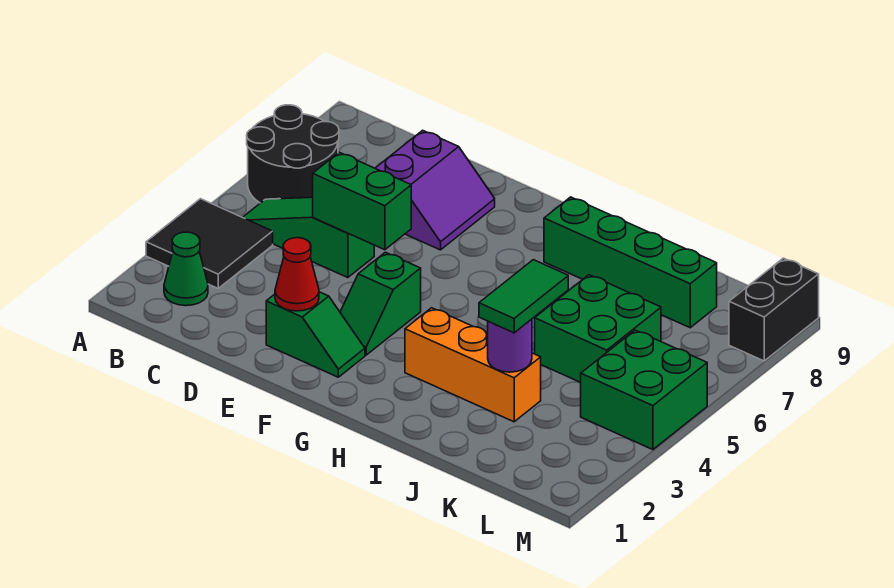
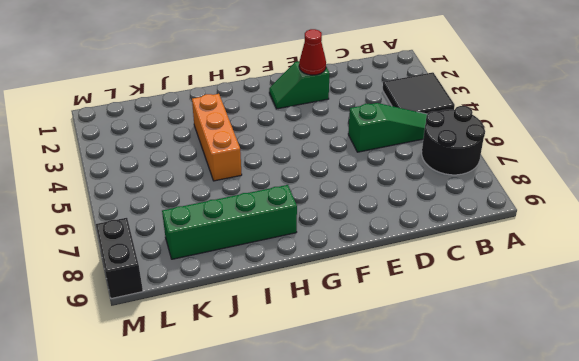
orange brick I3:I5 level 1 -> orange brick H3:J3 level 1
none -> green cone B2 level 1
none -> purple slope D7:E8 level 1 top D
none -> green slope F3:F4 level 1 top 4

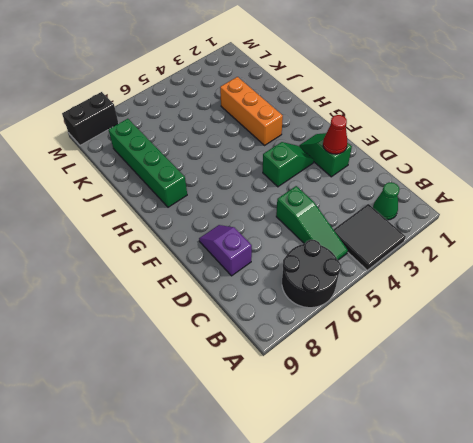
purple slope D8:E8 level 1 top D -> purple slope D7:E8 level 1 top D
none -> green brick J5:K6 level 1
none -> green brick L4:M5 level 1
none -> green brick D5:E5 level 2

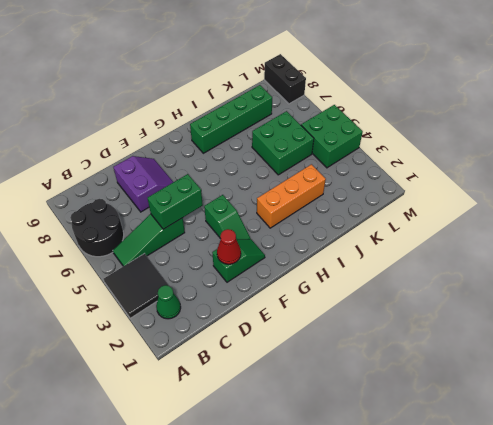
none -> purple round brick J3 level 2
none -> green tile J3:J4 level 3

